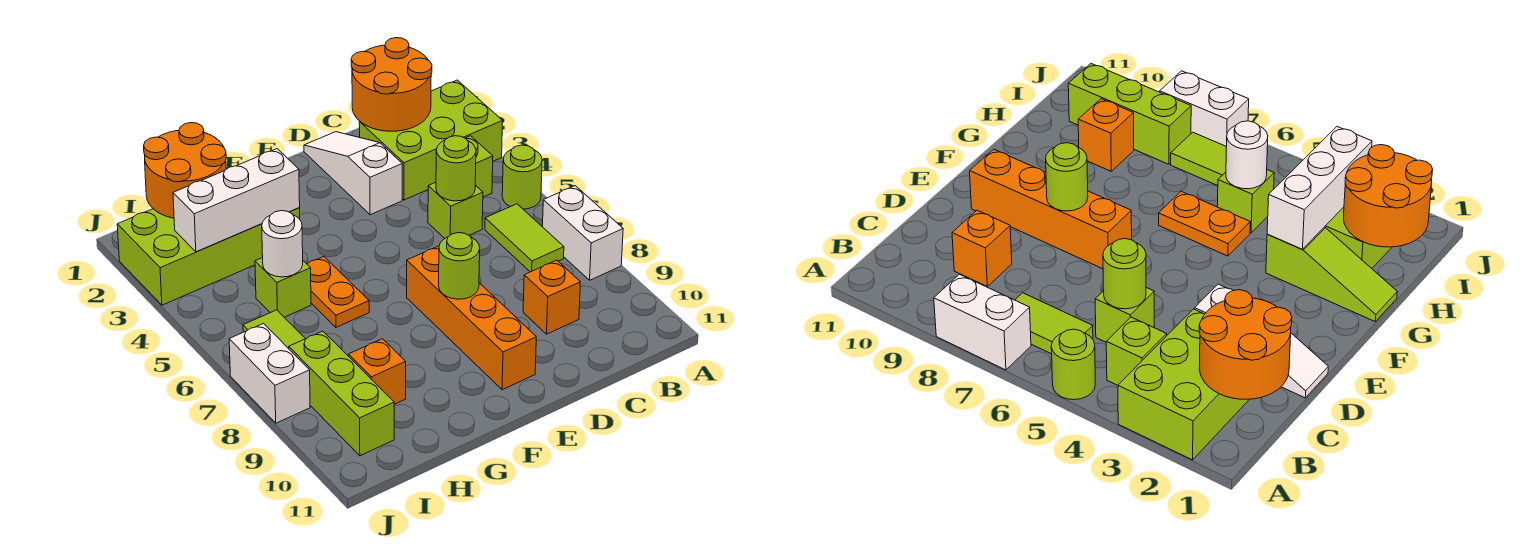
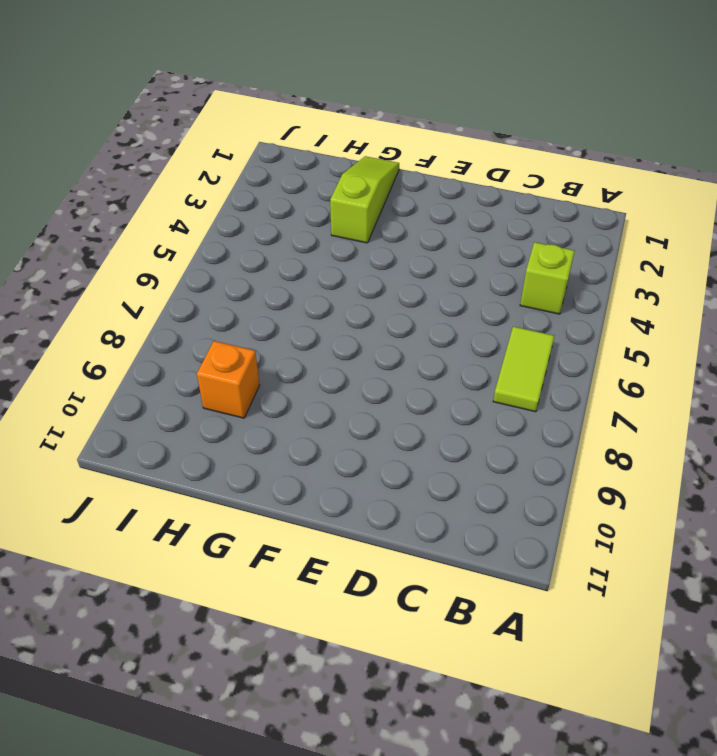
none -> lime brick A2:C3 level 1
none -> lime round brick A5 level 1
none -> white brick A7:A8 level 1

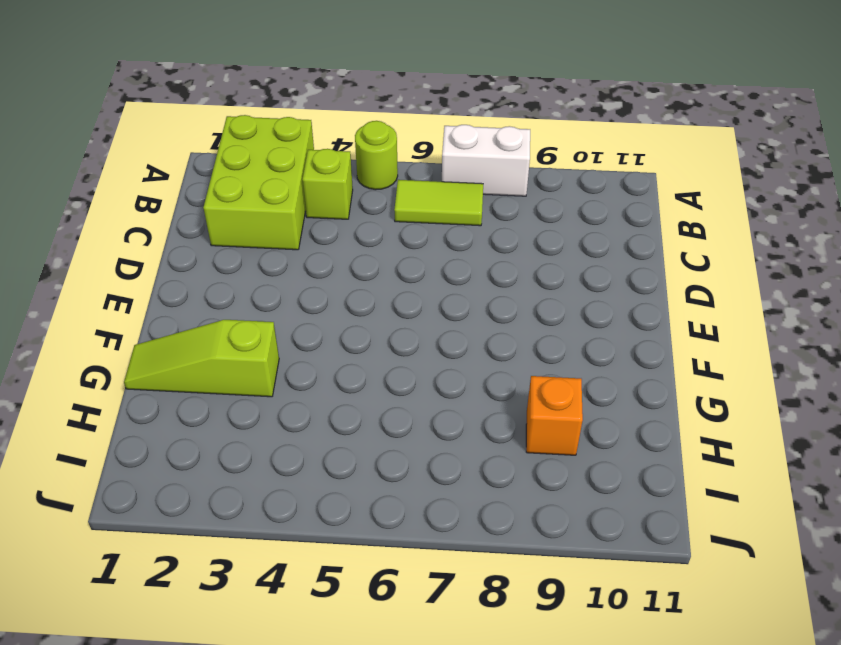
none -> lime brick C5 level 1
none -> orange brick C9 level 1
none -> white slope D1:D3 level 1 top 3

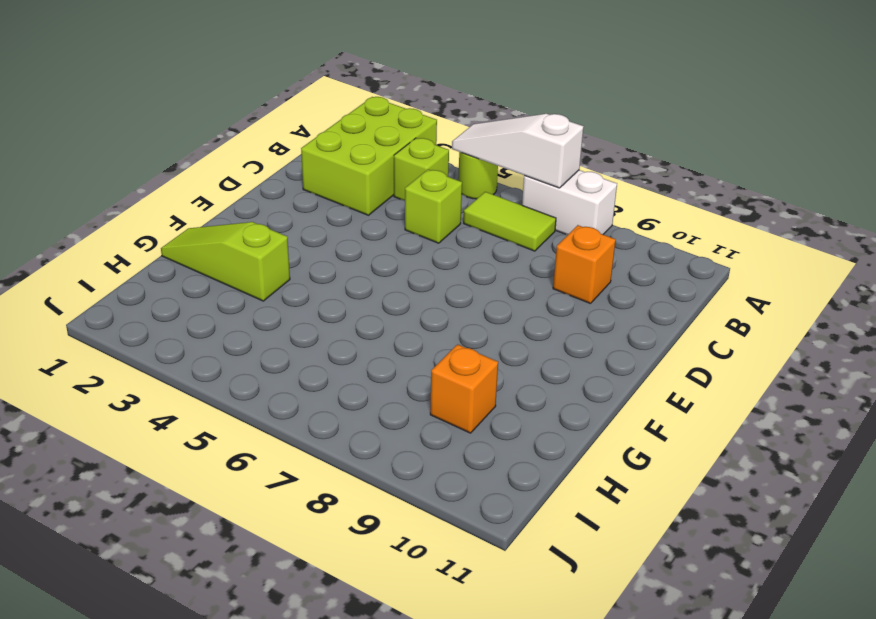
white slope A5:A7 level 2 top 7 -> white slope D1:D3 level 1 top 3
none -> orange brick E7:E10 level 1
none -> orange plate G5:G6 level 1
none -> lime brick H2:J3 level 1

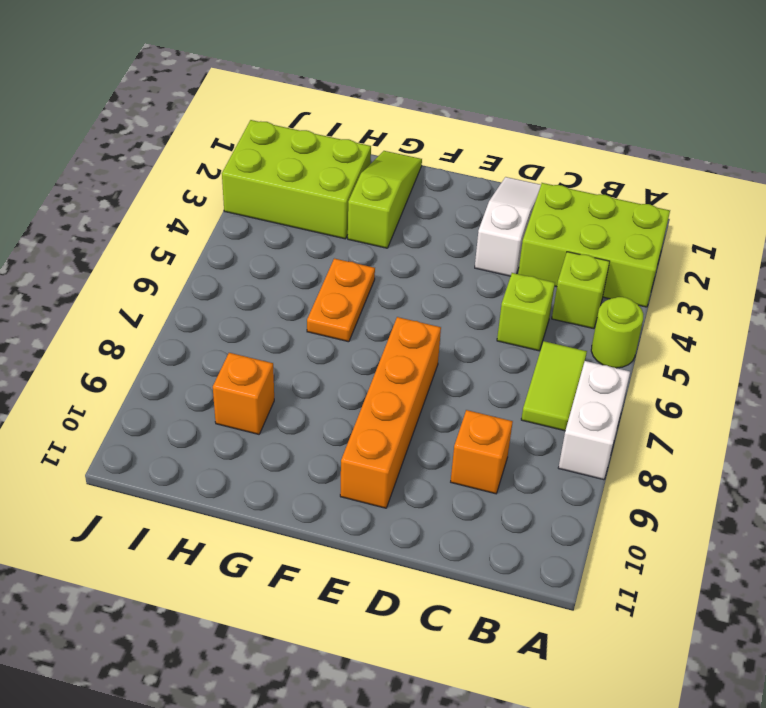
none -> lime brick H5 level 1
none -> lime tile I6:I7 level 1
none -> lime brick I8:I10 level 1

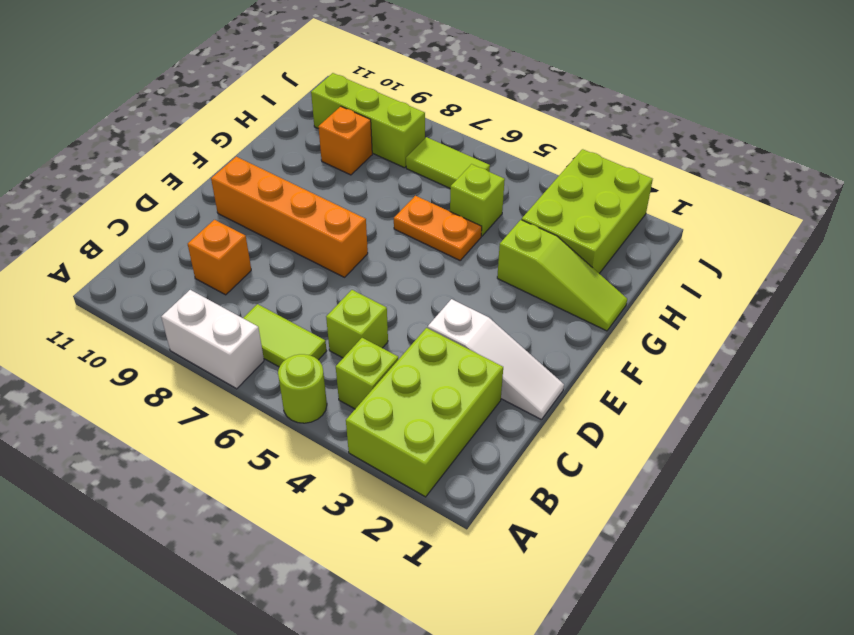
none -> white brick J7:J8 level 1
none -> orange round brick B1:C2 level 2
none -> lime round brick C5 level 2

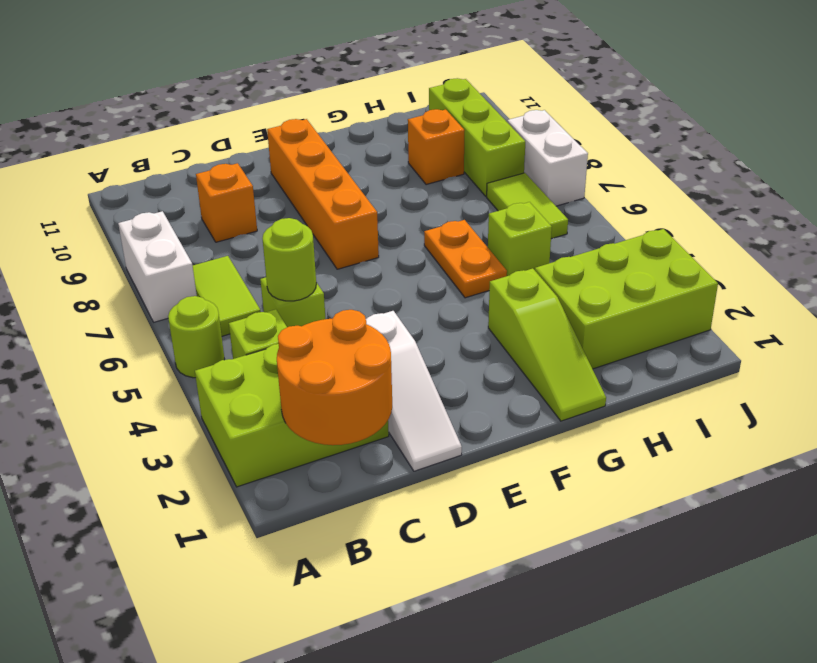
none -> lime round brick E8 level 2
none -> white brick G3:I3 level 2
none -> orange round brick H1:I2 level 2

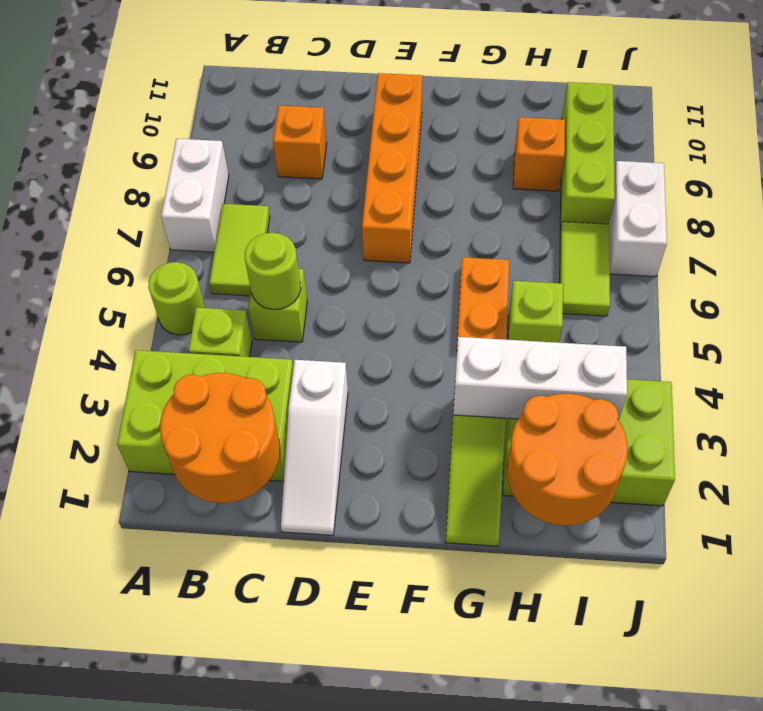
none -> lime round brick E8 level 2
none -> white round brick H5 level 2

